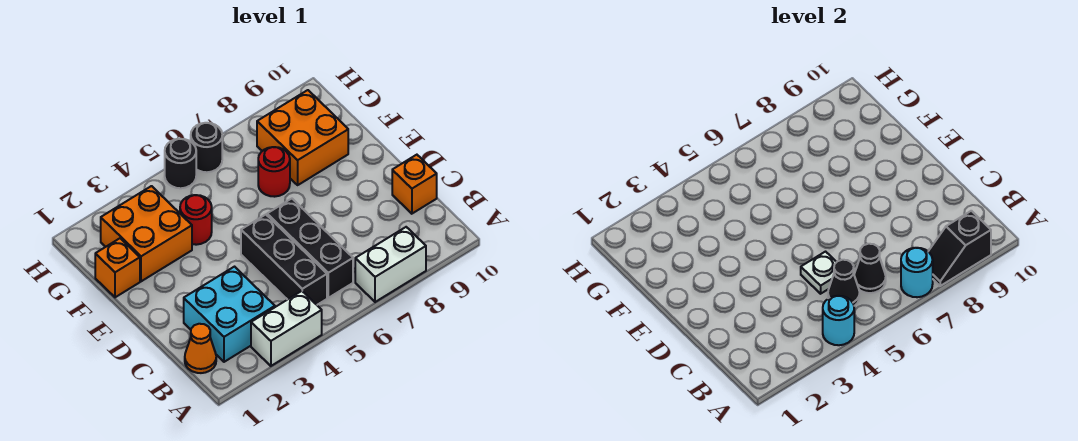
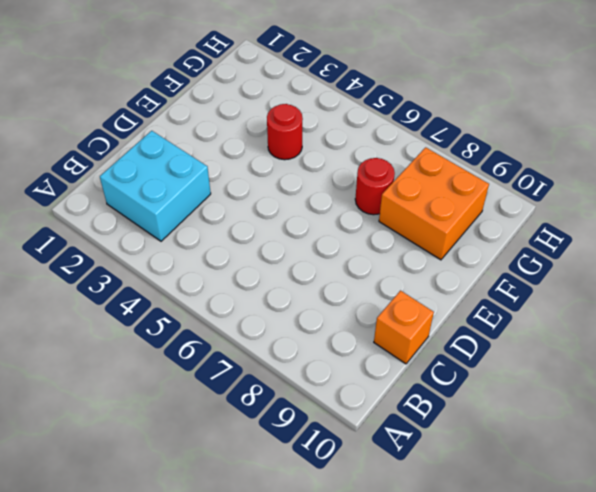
none -> white brick A3:A4 level 1
none -> white brick A7:A8 level 1
none -> orange cone B1 level 1

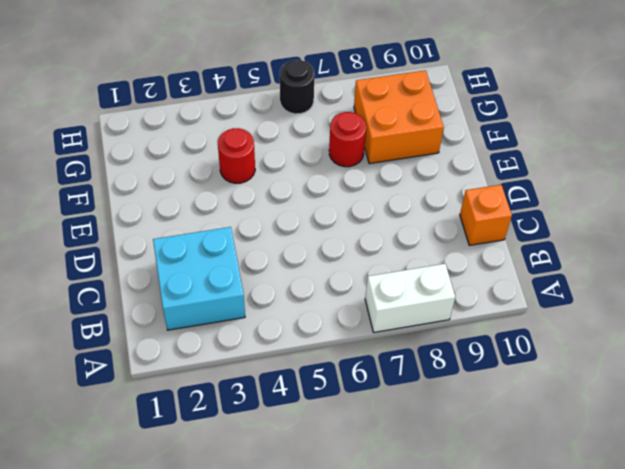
none -> white brick A3:A4 level 1
none -> orange cone B1 level 1
none -> black brick B5:D5 level 1

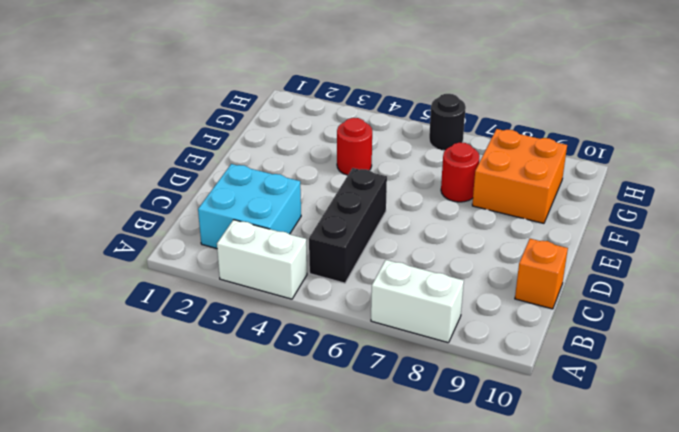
none -> orange cone B1 level 1
none -> black brick B6:D6 level 1
none -> orange brick F1 level 1

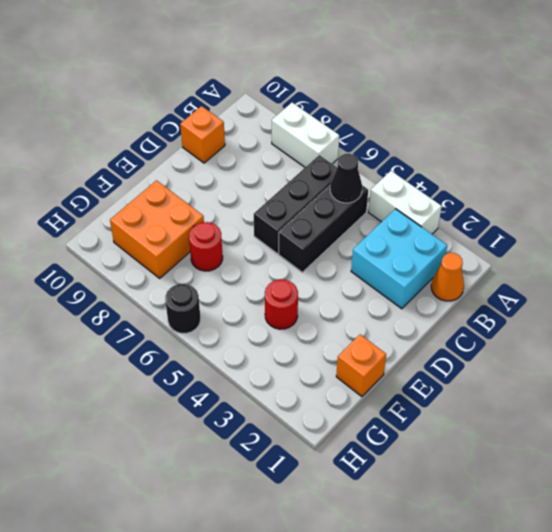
none -> orange brick F2:G3 level 1
none -> black round brick H5 level 1
none -> cyan round brick A4 level 2

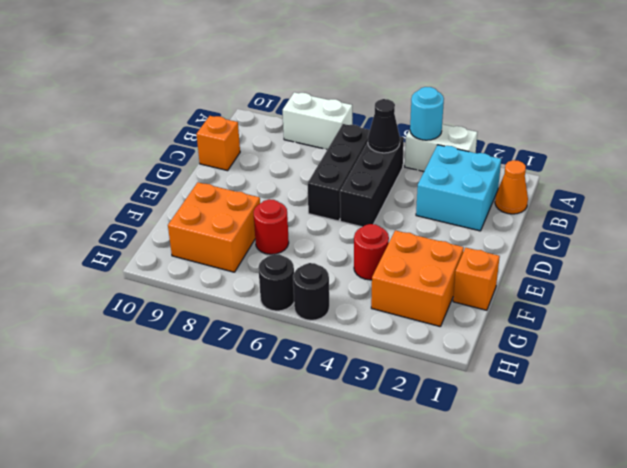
none -> cyan round brick A7 level 2
none -> black slope A8:A9 level 2 top 9
none -> black cone B6 level 2

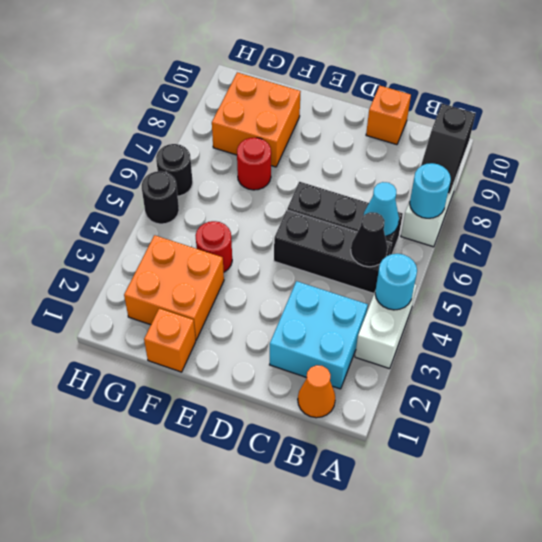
cyan cone B6 level 2 -> black cone B6 level 2
none -> white plate C5 level 2

